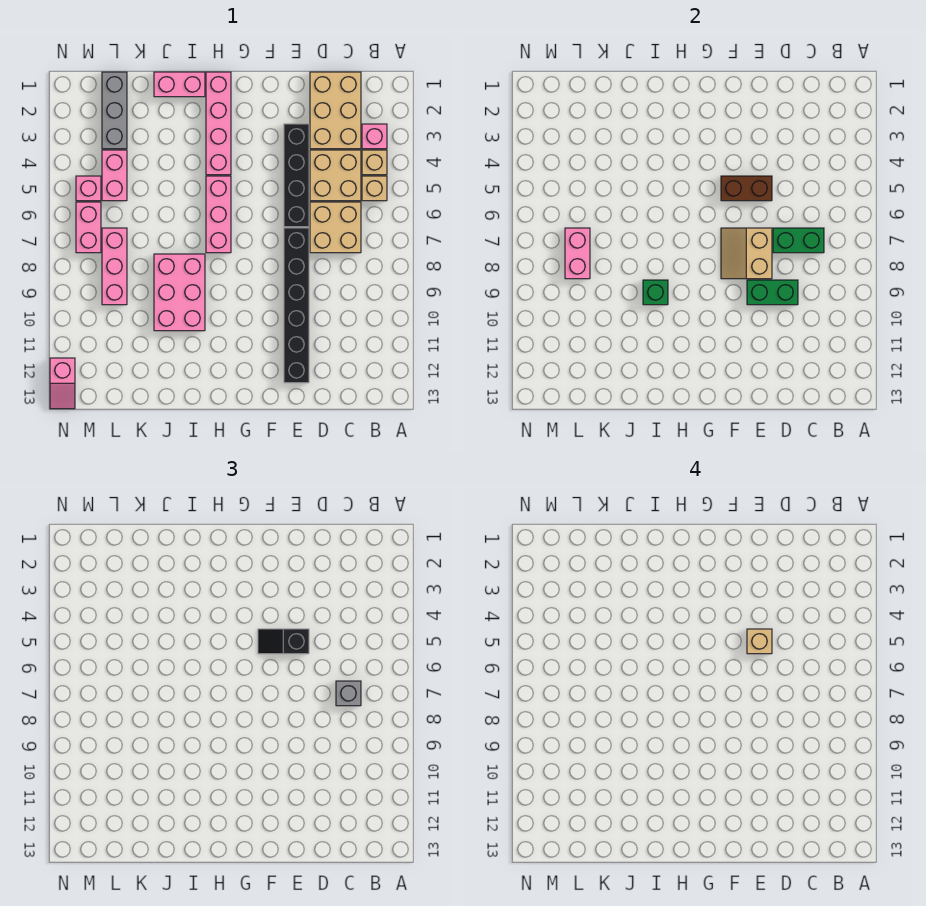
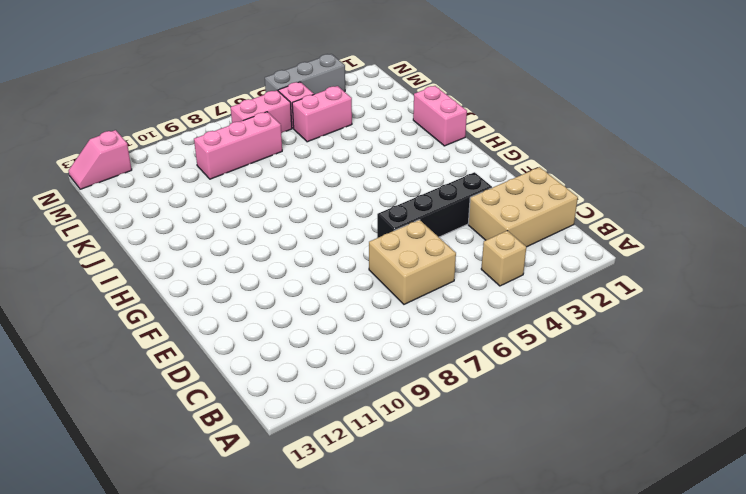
grey brick N3:N5 level 1 -> grey brick L1:L3 level 1
none -> pink brick B3 level 1
none -> tan brick B5 level 1
none -> tan brick C4:D5 level 1

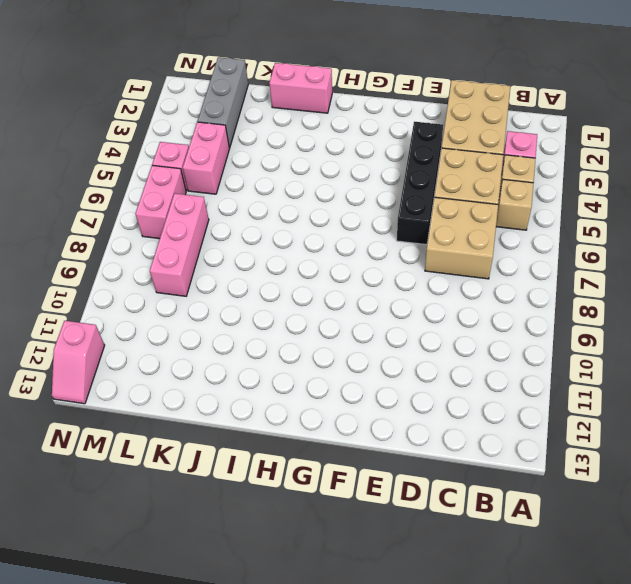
none -> black brick E7:E12 level 1
none -> pink brick H1:H4 level 1
none -> pink brick H5:H7 level 1

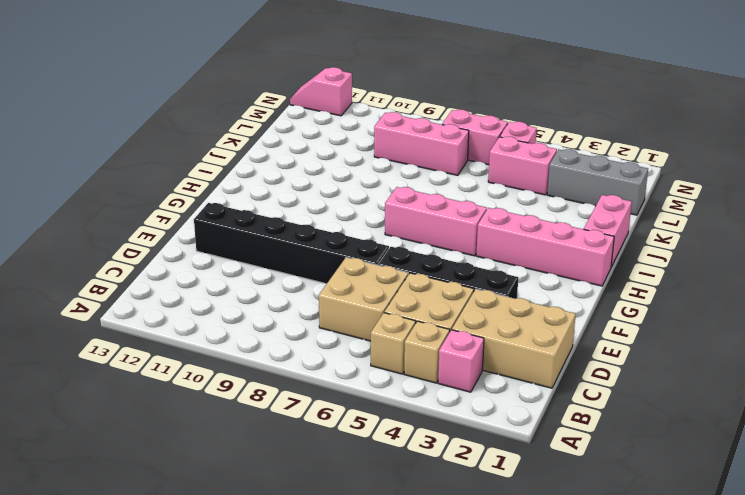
none -> pink brick I8:J10 level 1
none -> green brick C7:D7 level 2
none -> green brick D9:E9 level 2

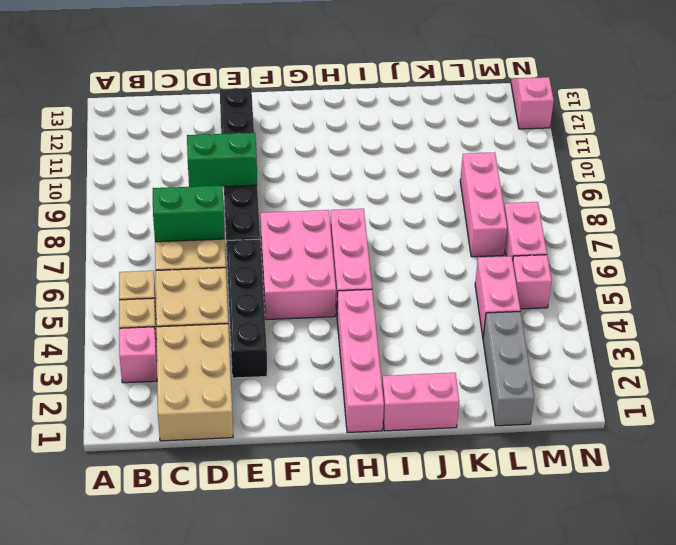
pink brick F5:G7 level 1 -> pink brick I8:J10 level 1
none -> brown brick E5:F5 level 2
none -> tan slope E7:F8 level 2 top E
none -> green brick I9 level 2

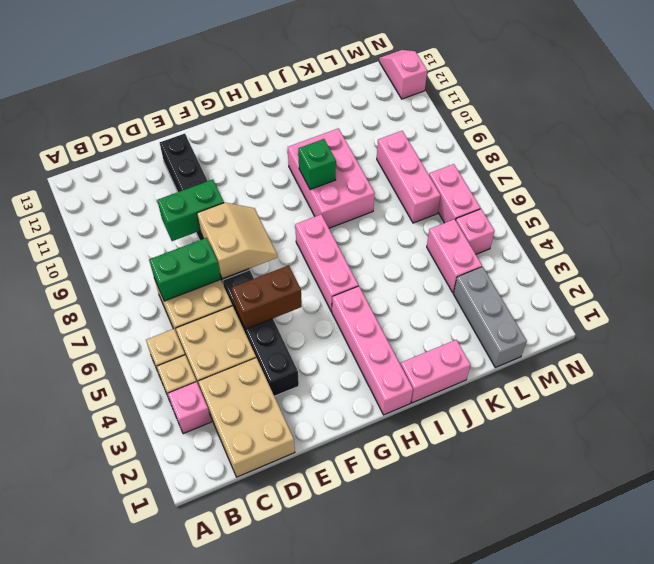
none -> pink brick L7:L8 level 2
none -> grey brick C7 level 3
none -> black slope E5:F5 level 3 top E

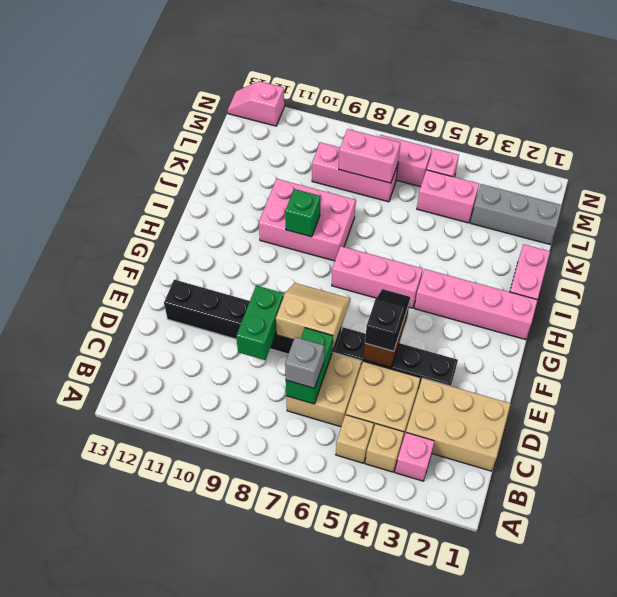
none -> tan brick E5 level 4

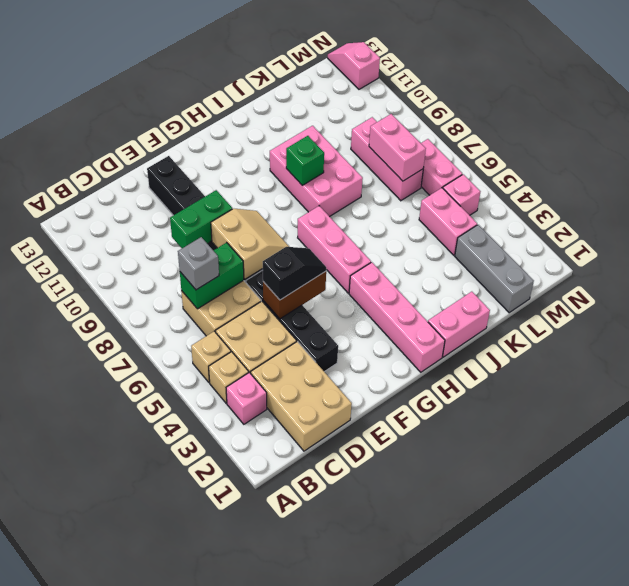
none -> tan brick E5 level 4

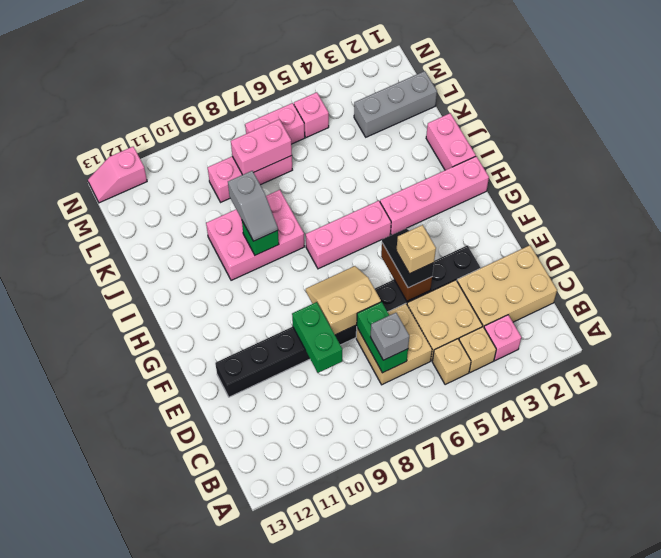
grey slope I9:J9 level 3 top J -> none
none -> pink brick L4:L5 level 1

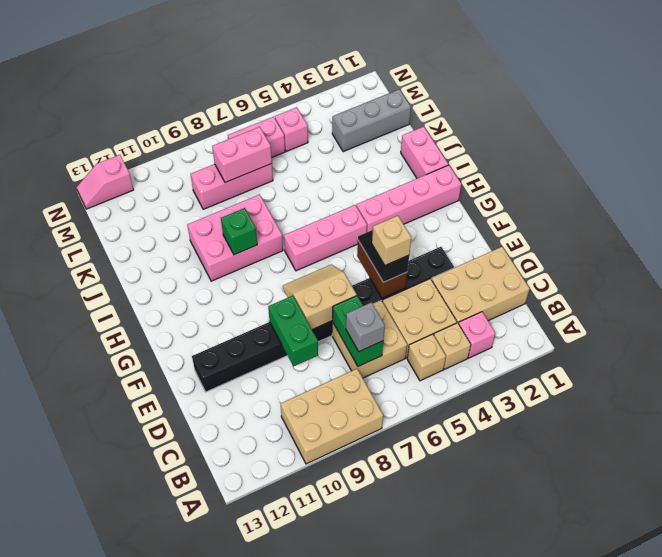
tan brick A8:B10 level 1 -> none
none -> pink brick L4:L5 level 1

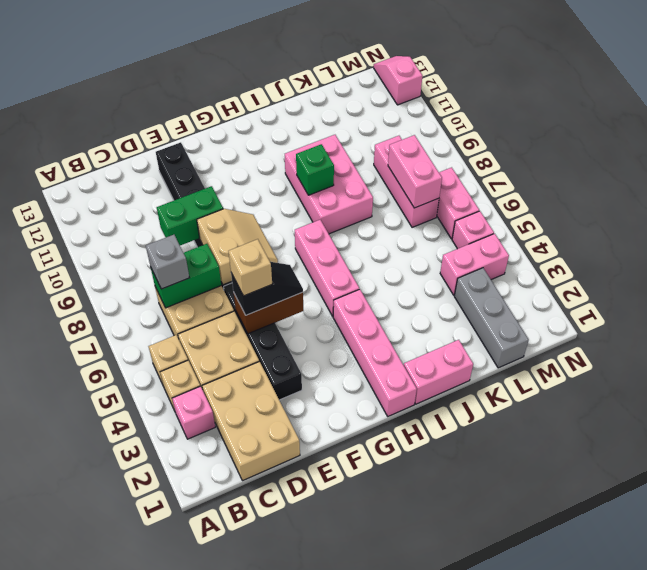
pink brick L4:M4 level 1 -> pink brick L4:L5 level 1

